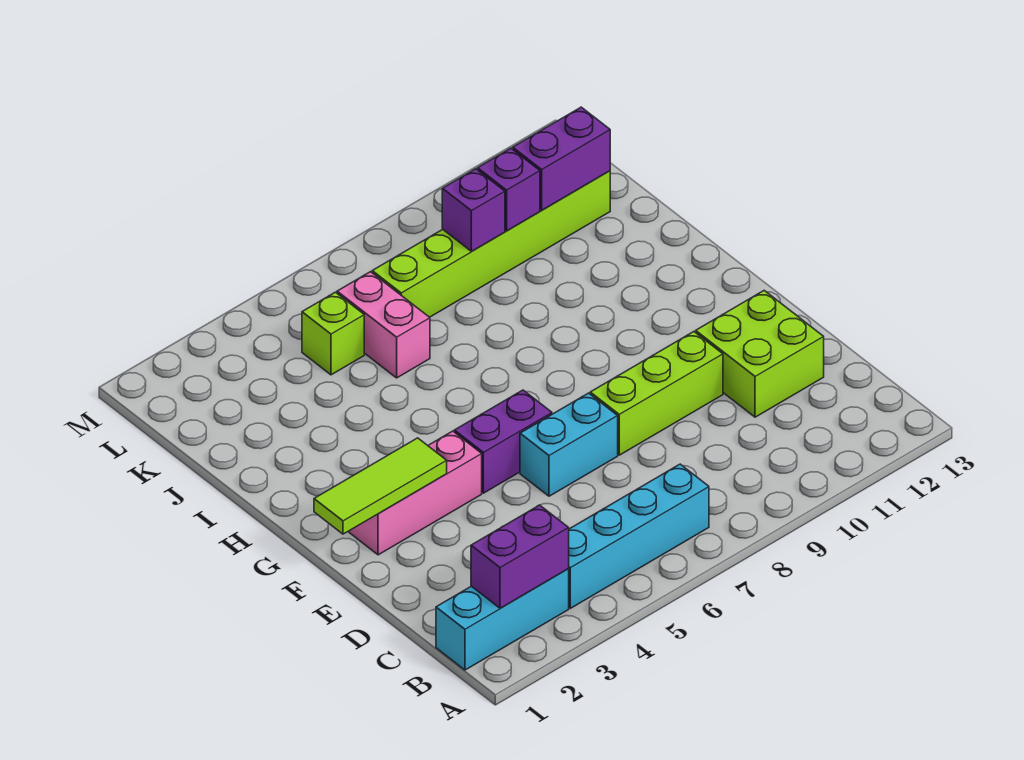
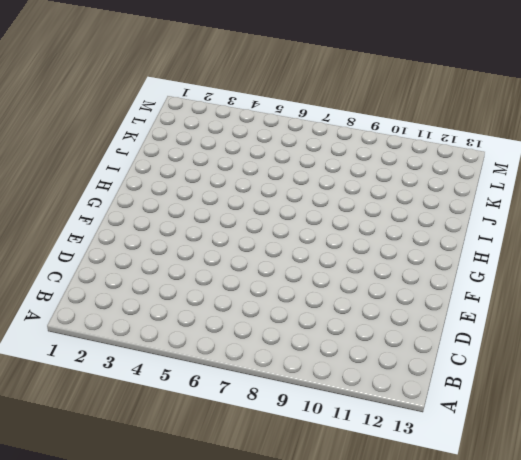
none -> cyan brick B1:B3 level 1
none -> cyan brick B4:B7 level 1
none -> lime brick D11:E12 level 1

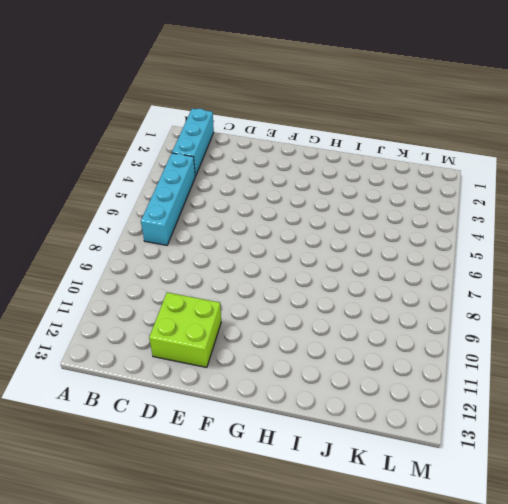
none -> cyan brick E6:E7 level 1
none -> lime brick E8:E10 level 1
none -> pink brick F2:F4 level 1

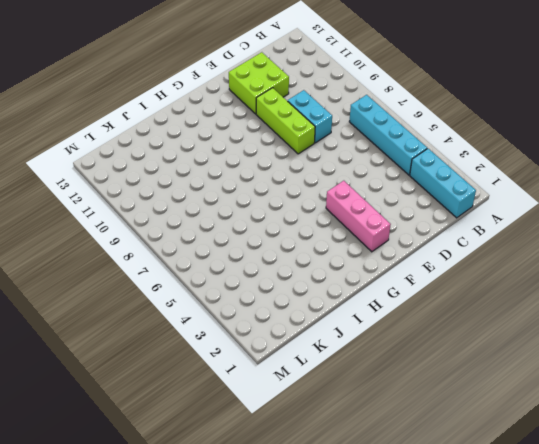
cyan brick D8:D9 level 1 -> cyan brick E6:E7 level 1
none -> purple brick F5:F6 level 1
none -> pink brick J6:K6 level 1
none -> lime brick K5 level 1

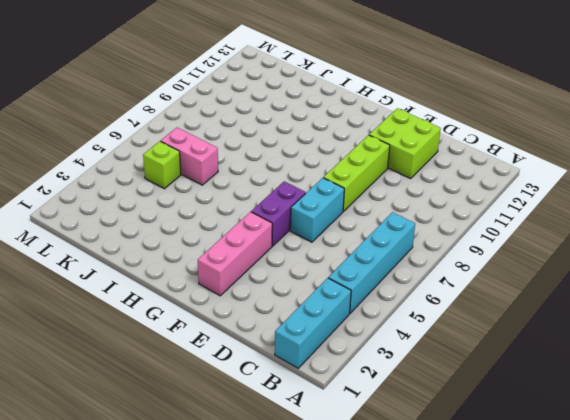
none -> lime brick K7:K12 level 1
none -> purple brick B2:B3 level 2
none -> lime tile F1:F3 level 2

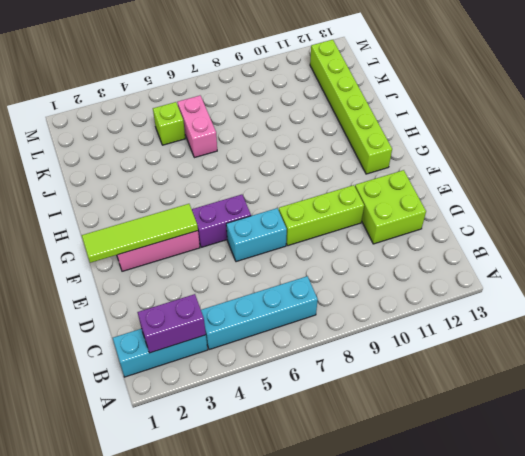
lime tile F1:F4 level 2 -> lime tile F1:F3 level 2
lime brick G12:L12 level 1 -> lime brick K7:K12 level 1
none -> purple brick K9 level 2
none -> purple brick K10 level 2
none -> purple brick K11:K12 level 2

